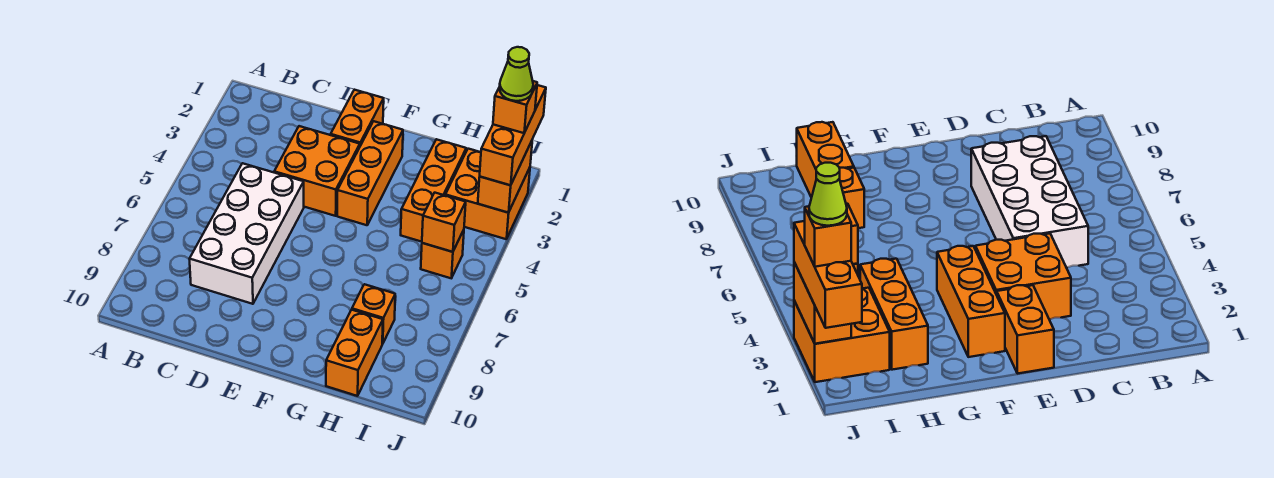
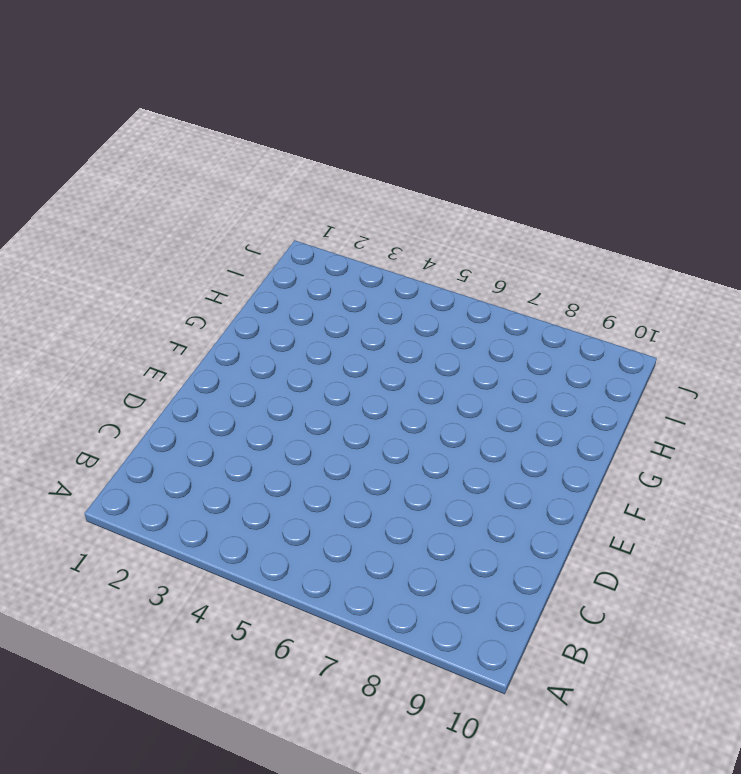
none -> white brick C5:D8 level 1
none -> orange brick D3:E4 level 1
none -> orange brick E1:E2 level 1

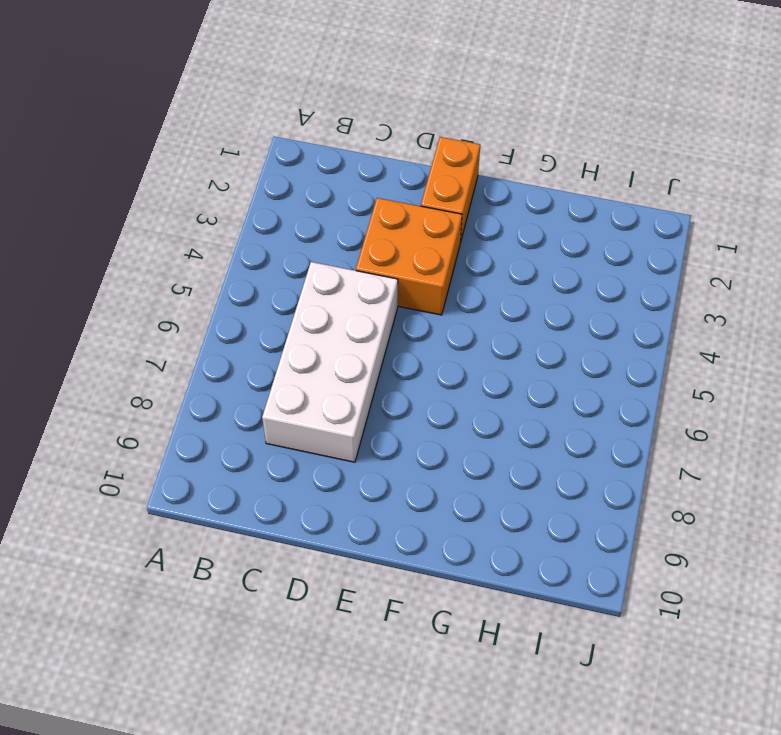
none -> orange brick F2:F4 level 1
none -> orange brick H2:H4 level 1
none -> orange brick H8 level 1

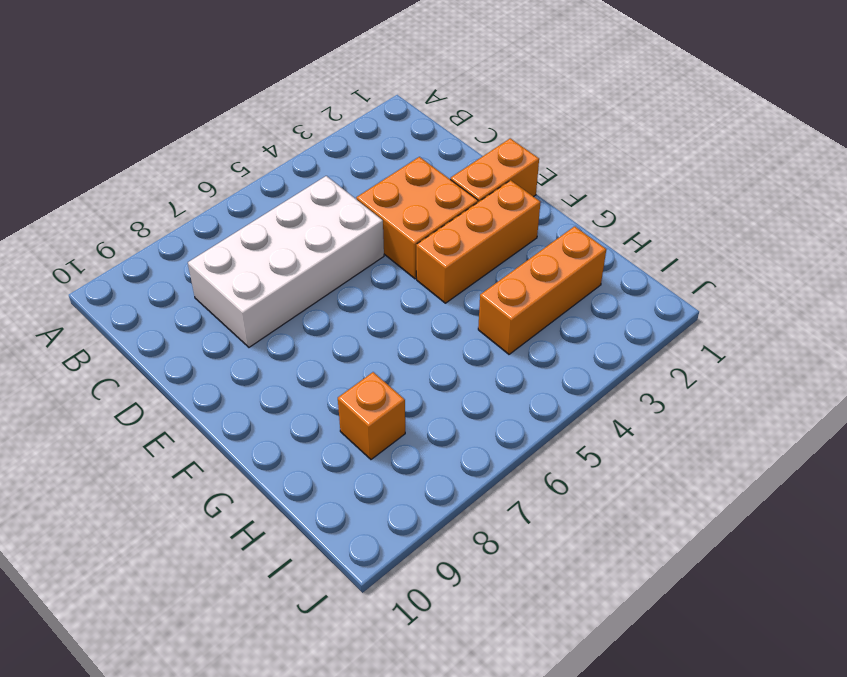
none -> orange brick H9:H10 level 1
none -> orange brick I2:J3 level 1
none -> orange brick I5 level 1

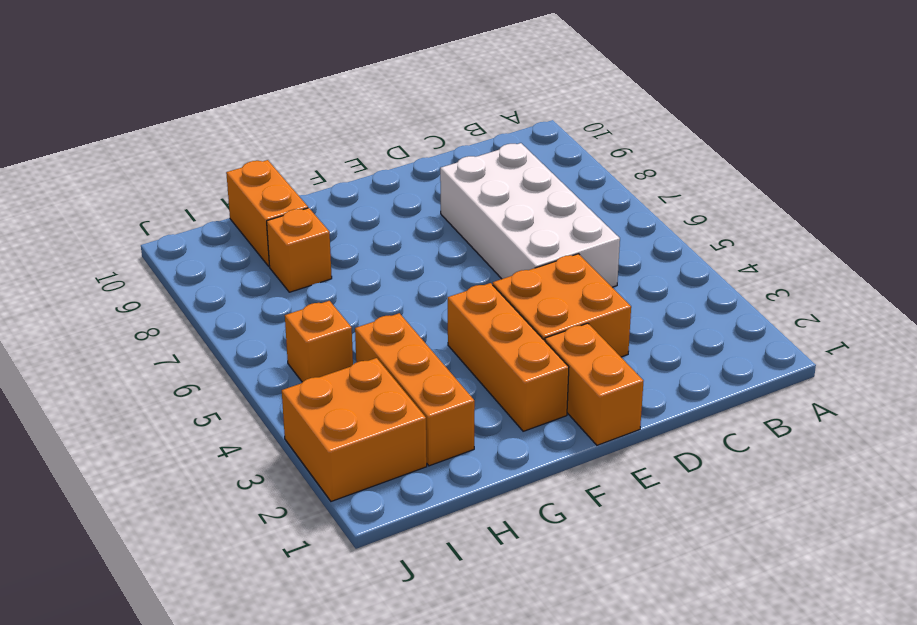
none -> orange brick I5 level 2
none -> orange brick J2:J3 level 2
none -> orange brick J1:J3 level 3

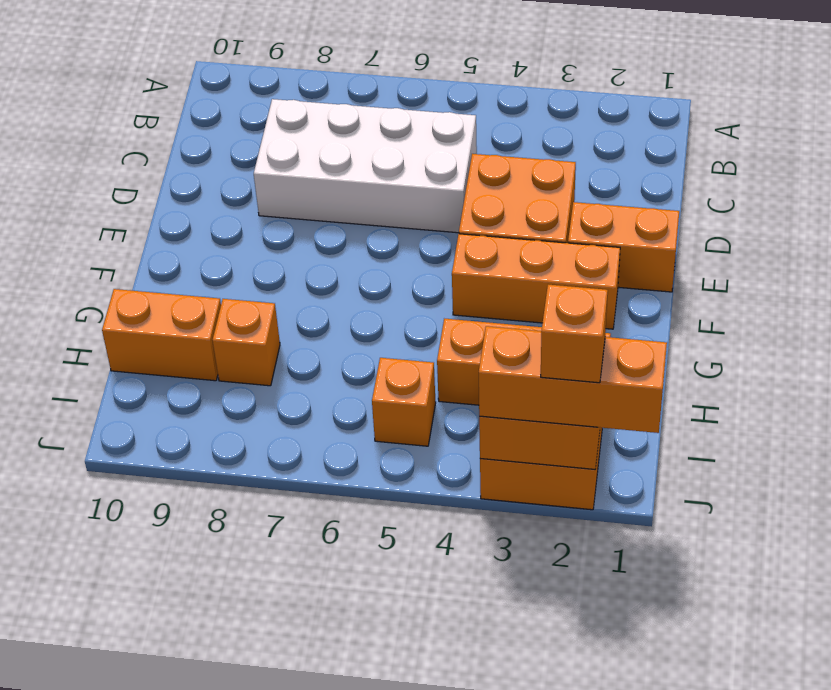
none -> orange brick I5 level 2
none -> lime cone J2 level 5

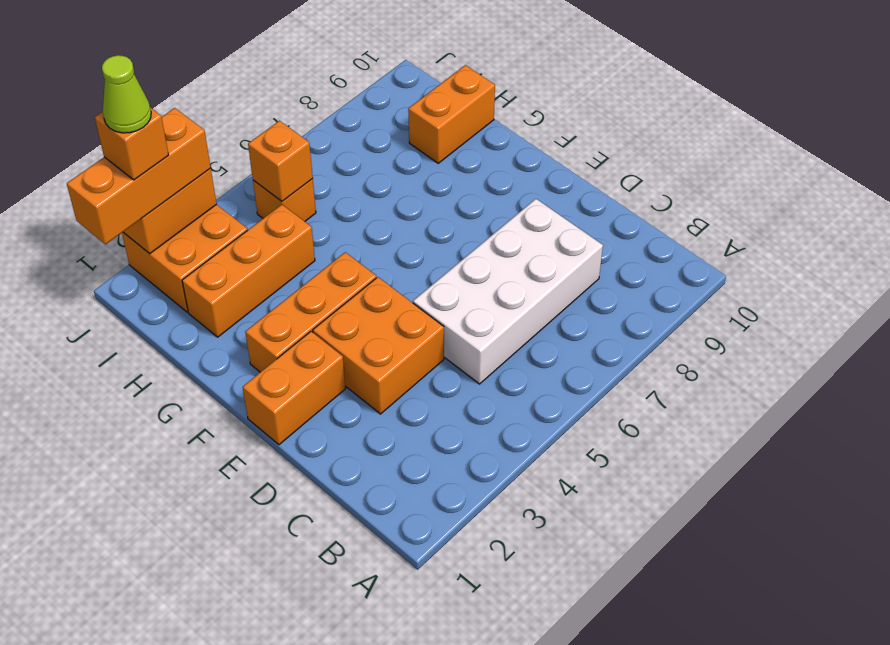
none -> orange brick H8 level 1

